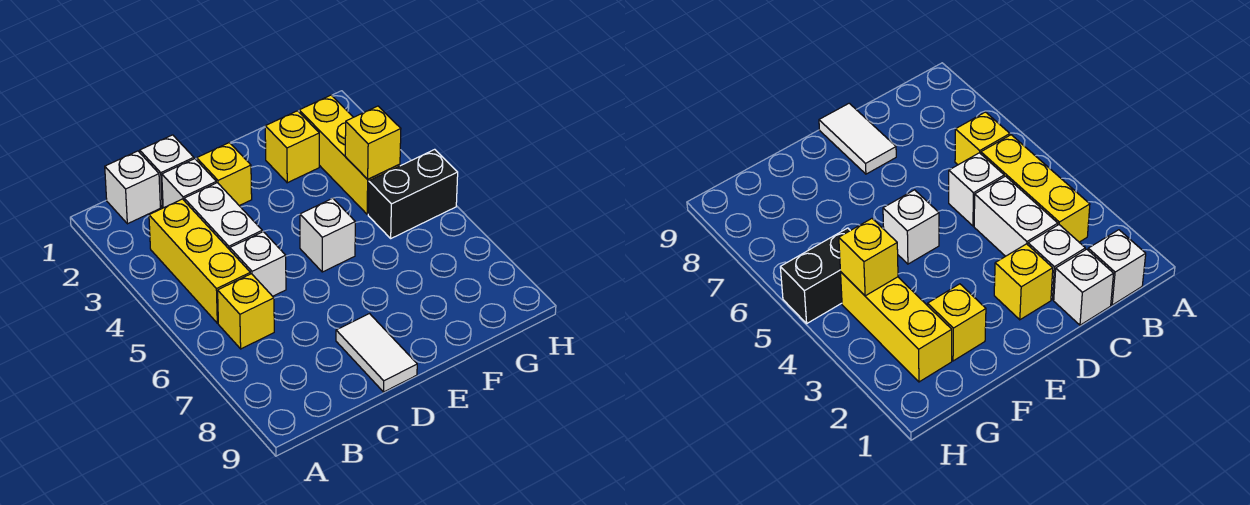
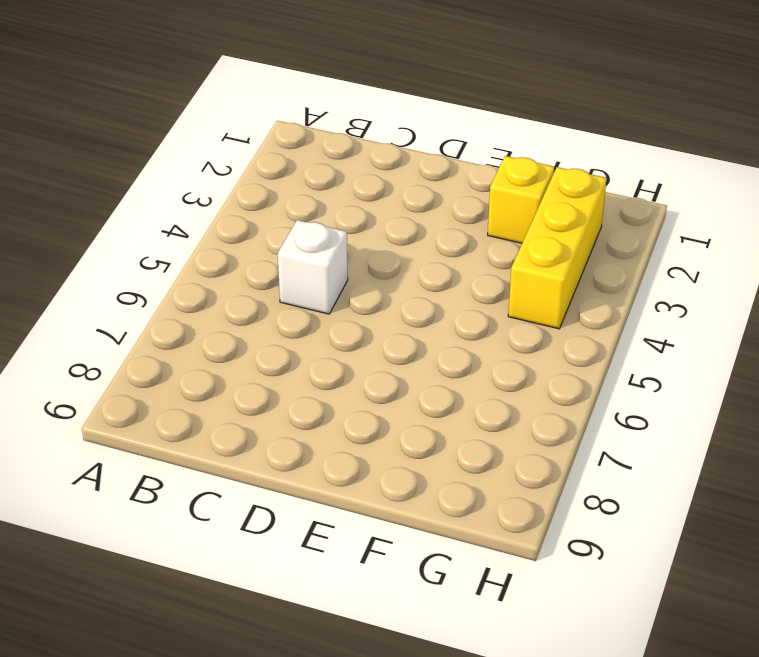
none -> white brick B1 level 1
none -> yellow brick B3:B5 level 1
none -> yellow brick B6 level 1

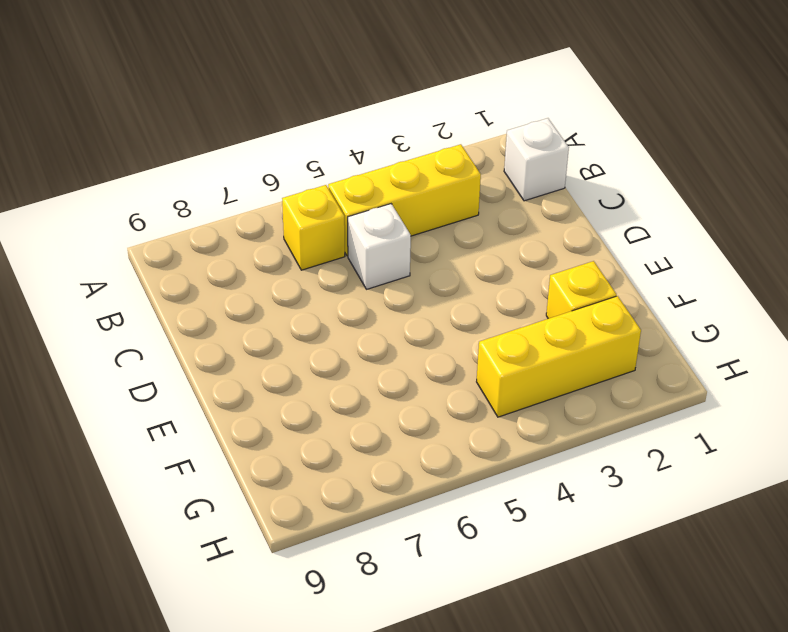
none -> white brick C1 level 1
none -> white brick C2 level 1
none -> white brick C3:C4 level 1

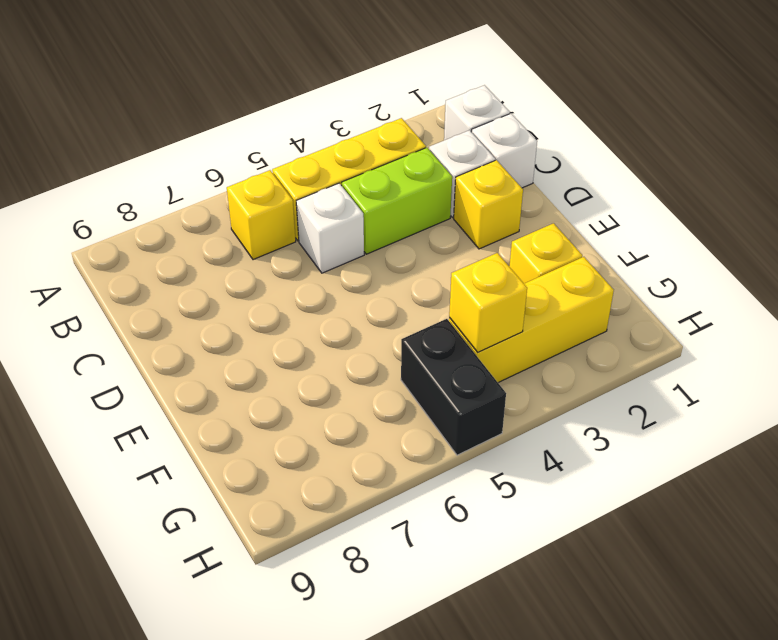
lime brick C3:C4 level 1 -> white brick C3:C4 level 1
none -> white tile D8:D9 level 1
none -> white brick E5 level 1

